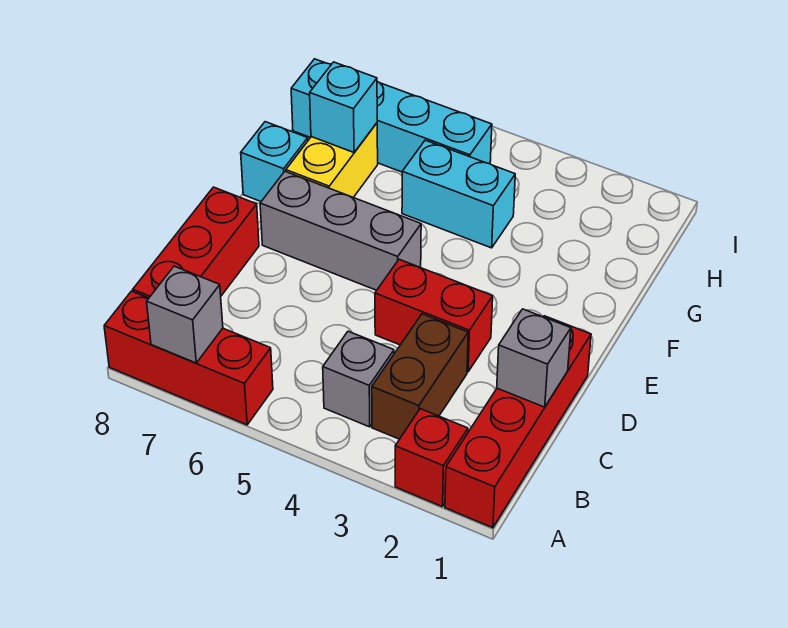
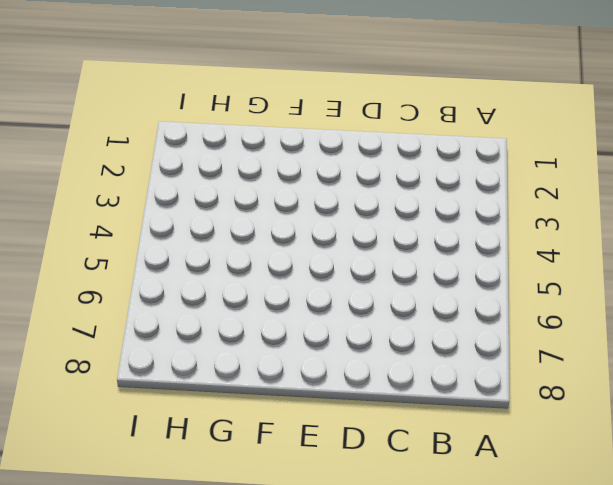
none -> red brick A1:D1 level 1
none -> red brick A2 level 1
none -> red brick A6:A8 level 1

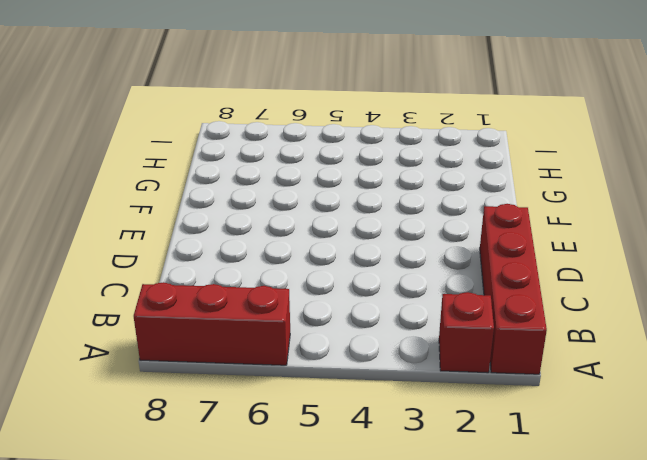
none -> brown brick B3:C3 level 1
none -> grey brick B4 level 1
none -> red brick B8:D8 level 1

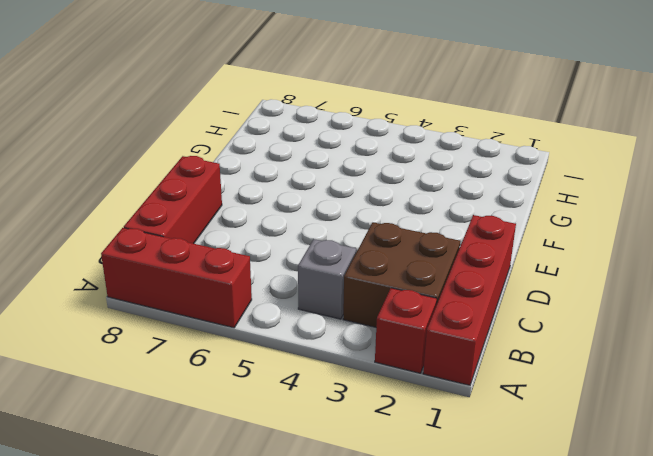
brown brick B2:C3 level 1 -> brown brick B3:C3 level 1
none -> red brick D3:D4 level 1
none -> grey brick E5:E7 level 1
none -> yellow brick F7:G7 level 1

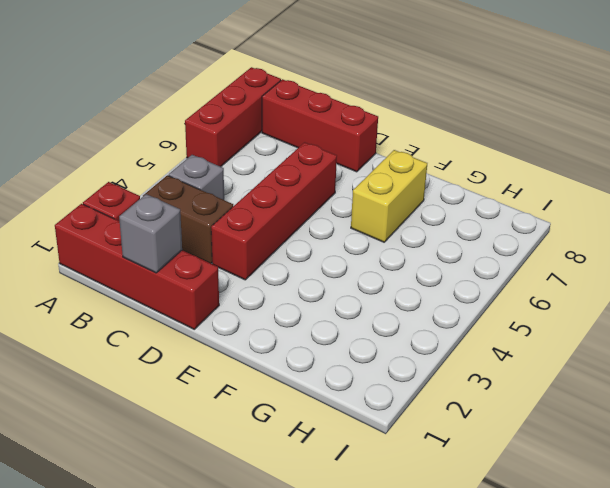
red brick D3:D6 level 1 -> red brick D3:D4 level 1
yellow brick F6:F7 level 1 -> yellow brick F7:G7 level 1
none -> grey brick E5:E7 level 1
none -> cyan brick F8 level 1
none -> cyan brick G4:G5 level 1

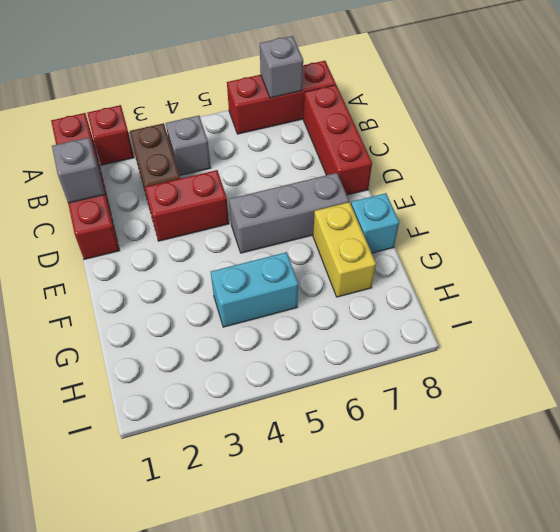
none -> cyan brick H5:H8 level 1
none -> cyan brick G7 level 2

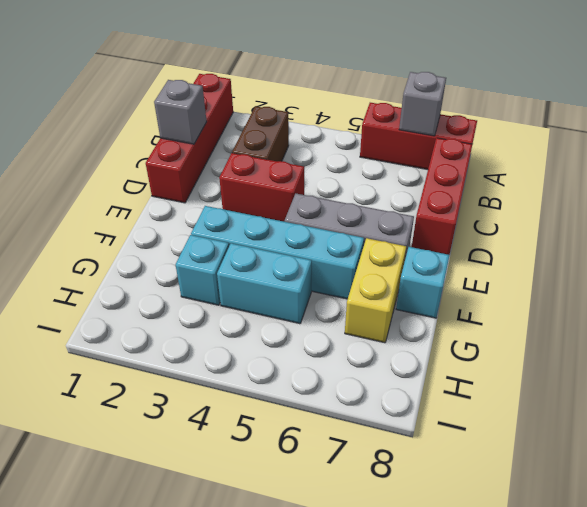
cyan brick F3:F6 level 1 -> cyan brick H5:H8 level 1
cyan brick G3 level 1 -> cyan brick G7 level 2
none -> red brick A2 level 1
none -> grey brick B4 level 1

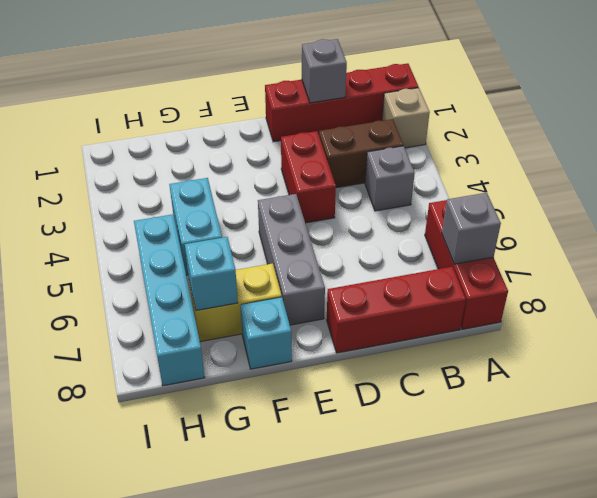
tan brick A2 level 1 -> red brick A2 level 1

